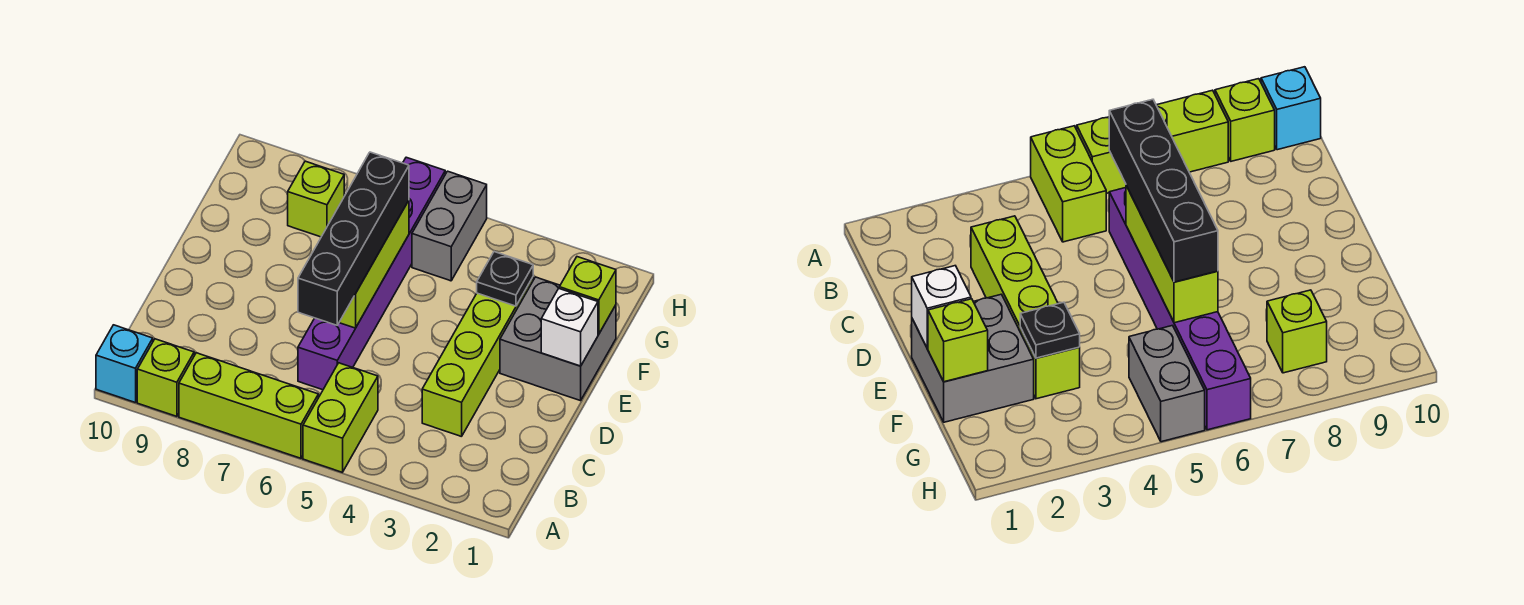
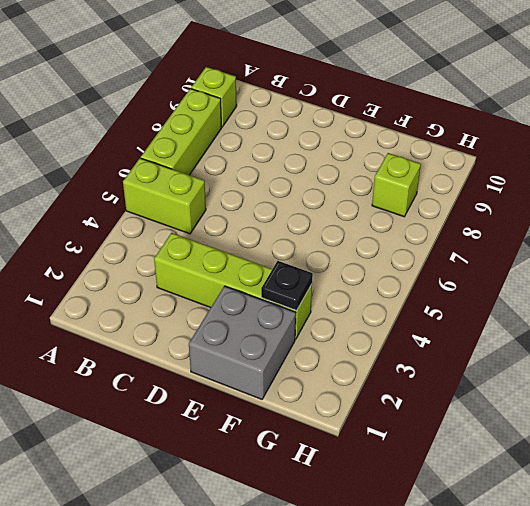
none -> cyan brick A10 level 1
none -> purple brick C6:H6 level 1
none -> grey brick G5:H5 level 1

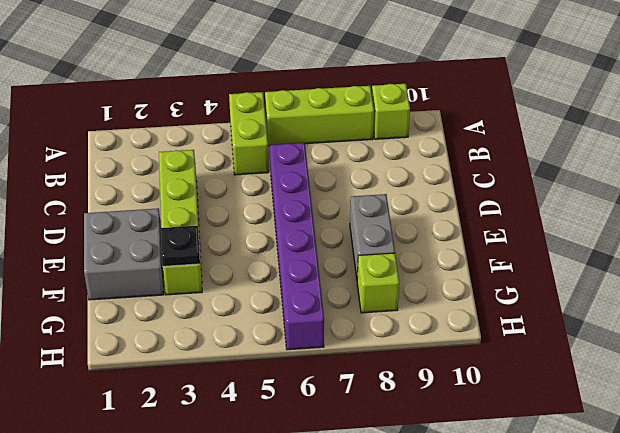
grey brick E8:F8 level 1 -> grey brick G5:H5 level 1
none -> cyan brick A10 level 1
none -> lime brick D6:F6 level 2
none -> white brick E1 level 2

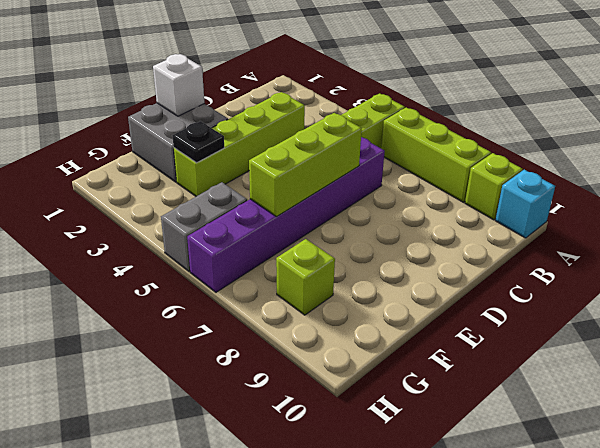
none -> lime brick F1 level 2
none -> black brick C6:F6 level 3

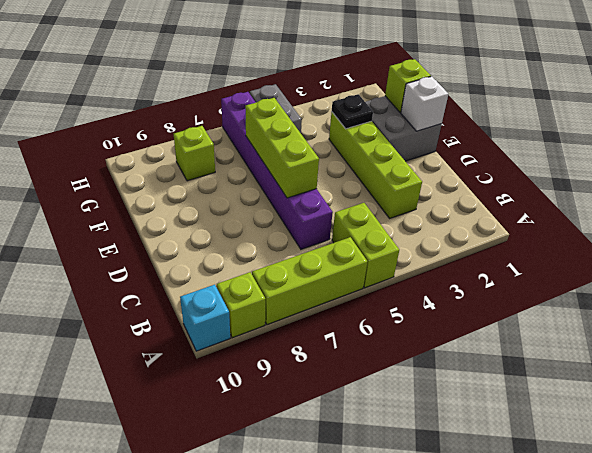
none -> black brick C6:F6 level 3

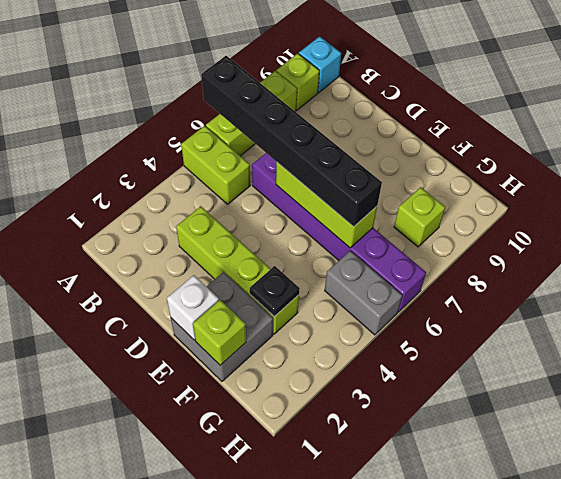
black brick A6:F6 level 3 -> black brick C6:F6 level 3

